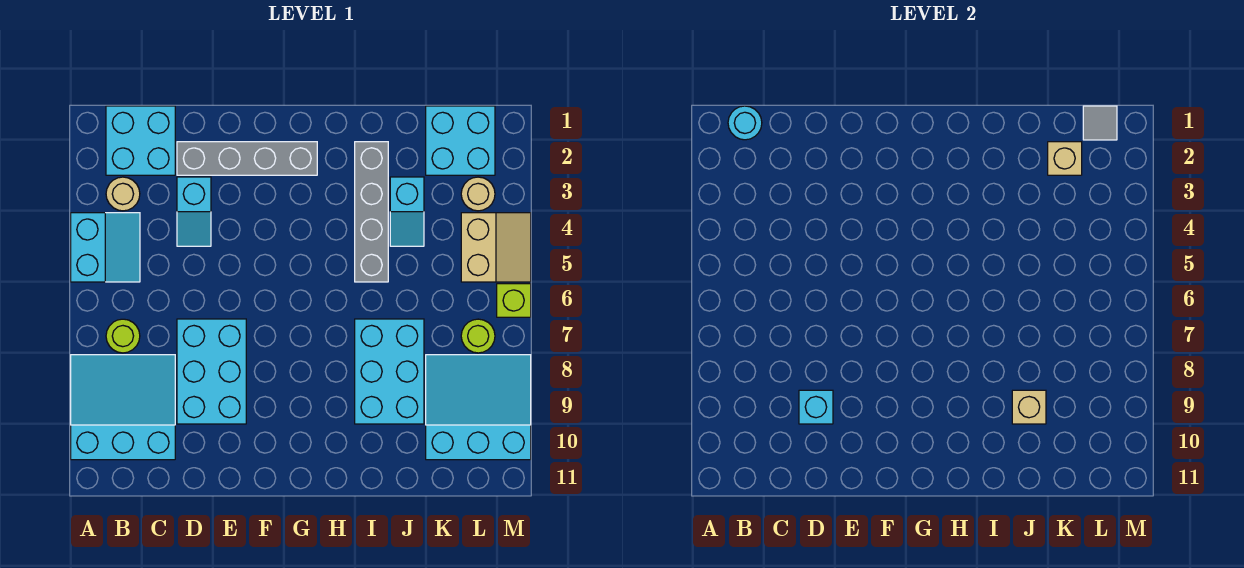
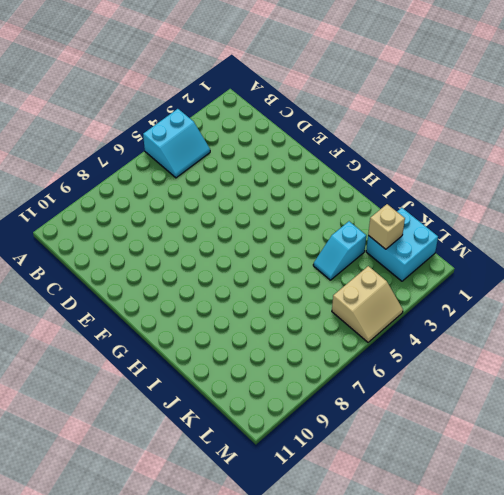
none -> cyan slope A8:C10 level 1 top 10
none -> cyan brick B1:C2 level 1
none -> tan round brick B3 level 1

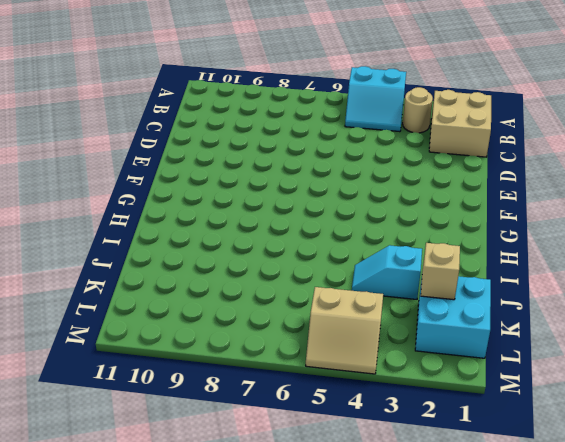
tan brick B1:C2 level 1 -> cyan brick B1:C2 level 1
none -> cyan slope A8:C10 level 1 top 10
none -> lime round brick B7 level 1
none -> grey brick D2:G2 level 1

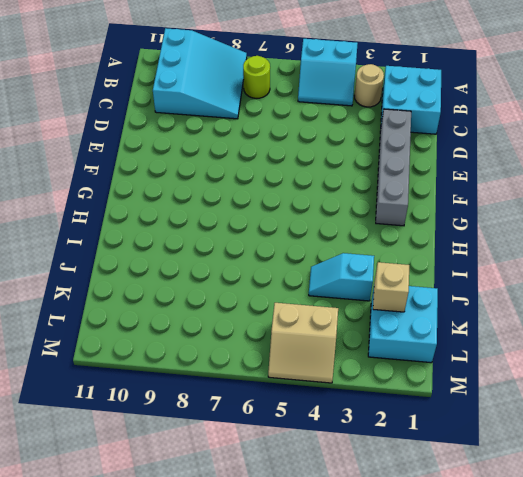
none -> cyan slope D3:D4 level 1 top 3
none -> cyan brick D7:E9 level 1
none -> grey brick I2:I5 level 1

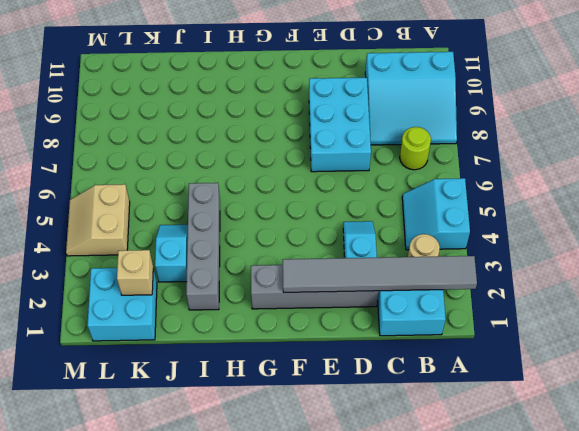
grey tile A2:F2 level 2 -> none
none -> cyan brick I7:J9 level 1
none -> cyan slope K8:M10 level 1 top 10
none -> tan round brick L3 level 1

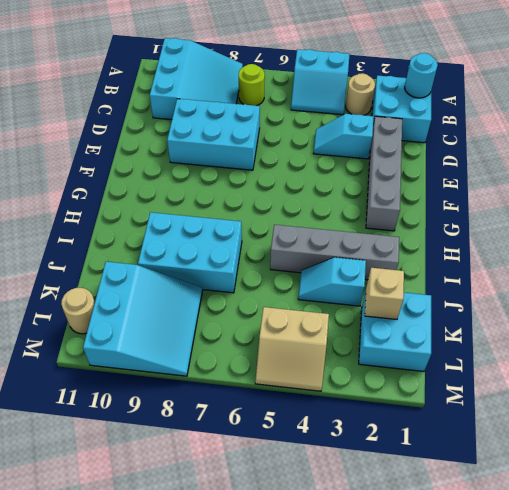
tan round brick L11 level 1 -> tan round brick L3 level 1
none -> lime round brick L7 level 1
none -> lime brick M6 level 1
none -> cyan brick D9 level 2

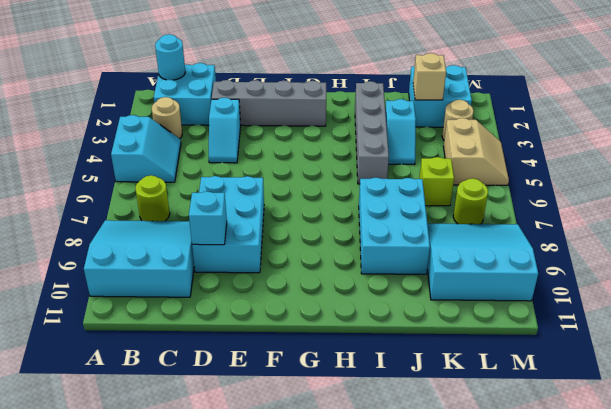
lime brick K6 level 1 -> lime brick M6 level 1
none -> tan brick J9 level 2
none -> grey tile L1 level 2

